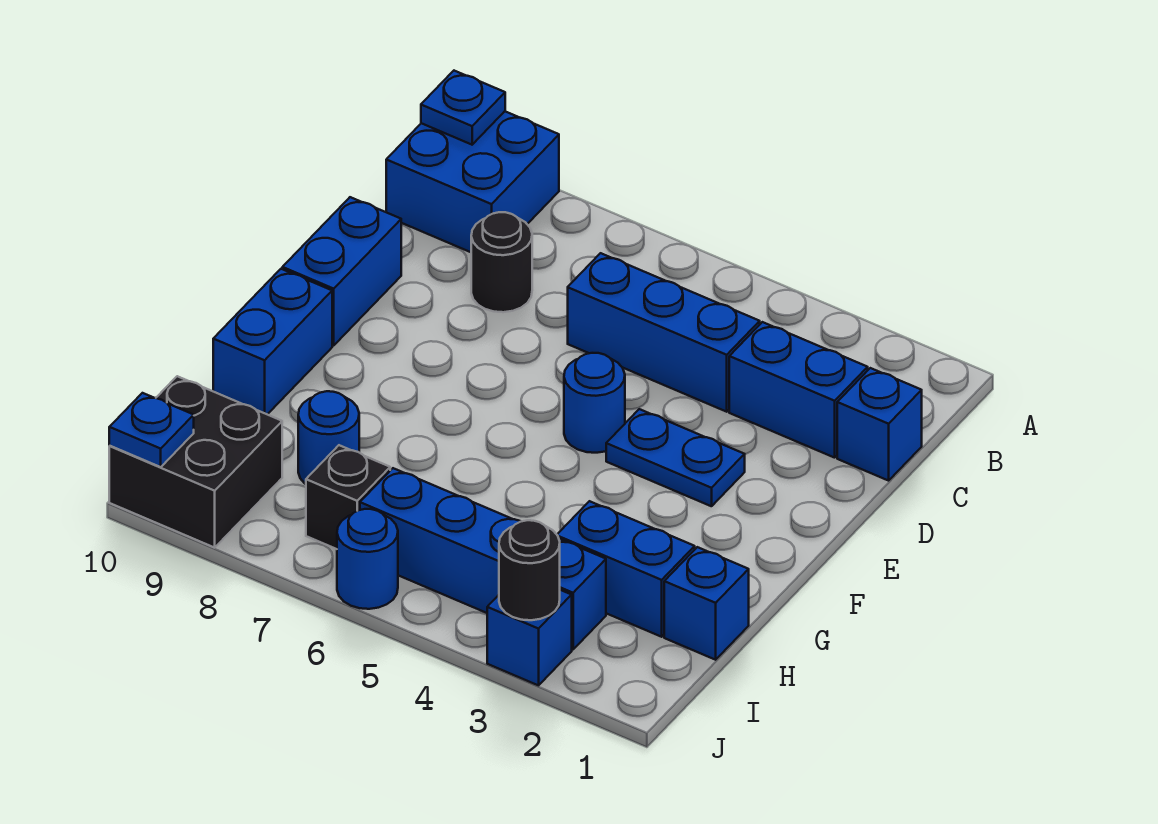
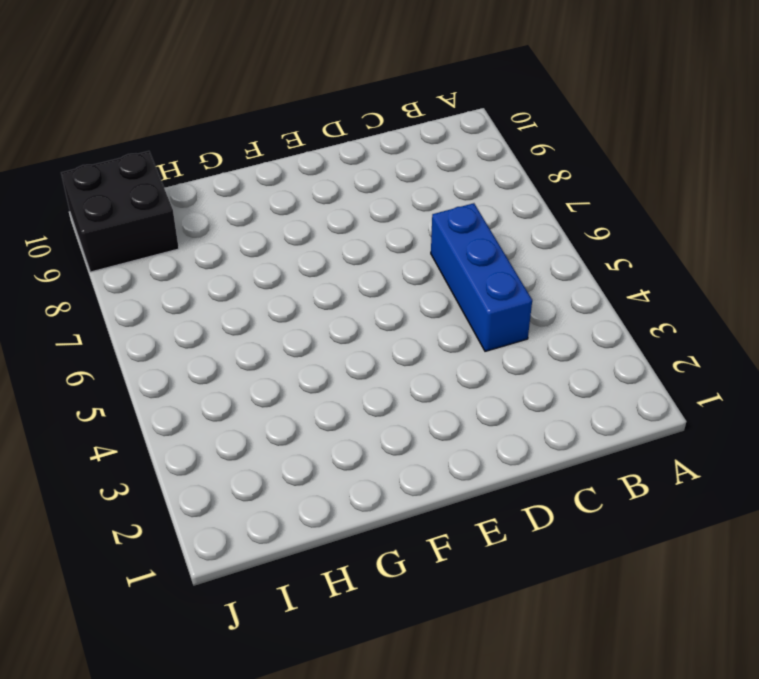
none -> blue brick A9:B10 level 1
none -> blue brick C1 level 1
none -> blue brick C2:C3 level 1

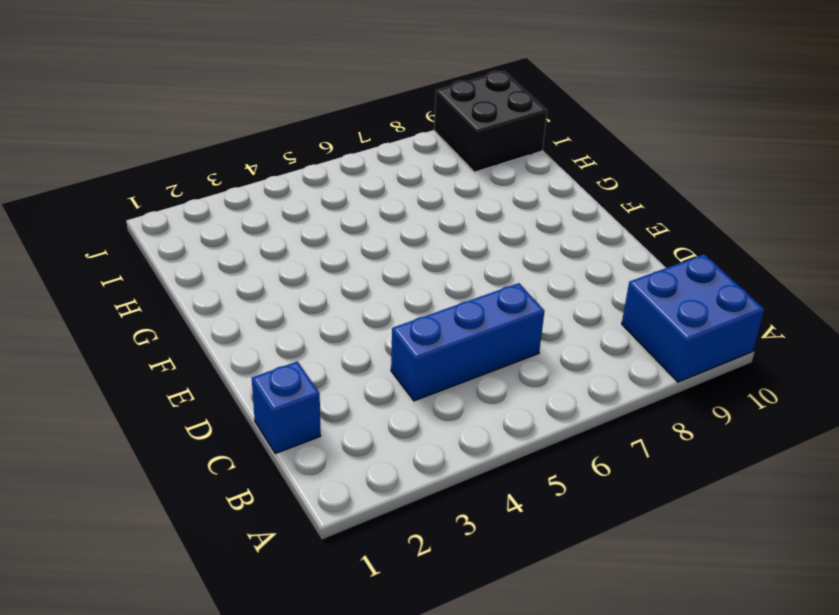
none -> blue brick C2:C3 level 1
none -> black round brick C8 level 1
none -> blue brick D10:E10 level 1

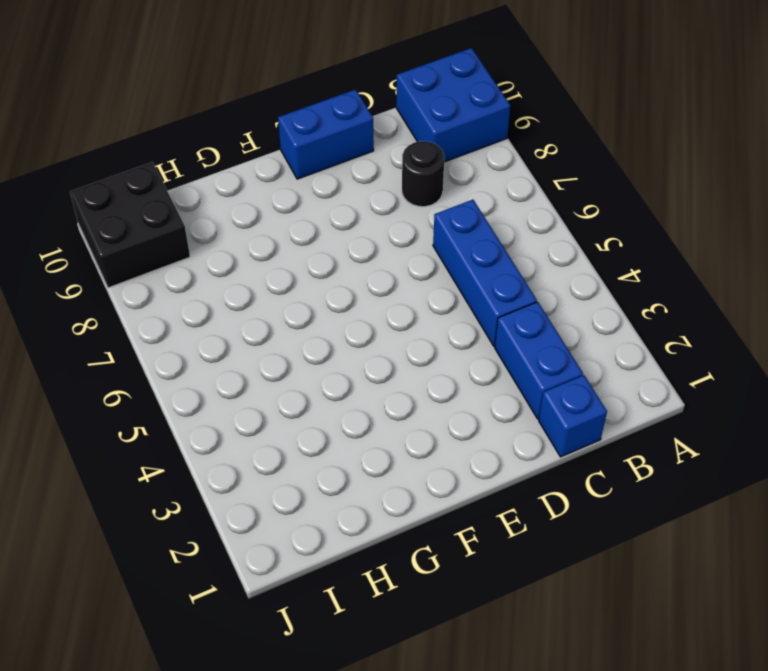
none -> blue plate E3:E4 level 1
none -> blue round brick E5 level 1
none -> blue brick F10:G10 level 1

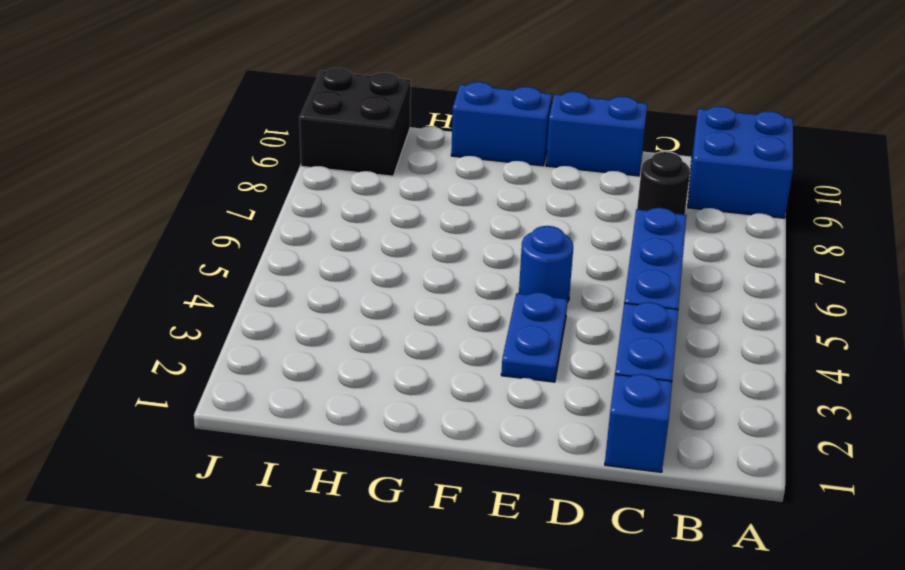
none -> blue brick H1 level 1
none -> blue brick H2:H3 level 1
none -> blue round brick H8 level 1

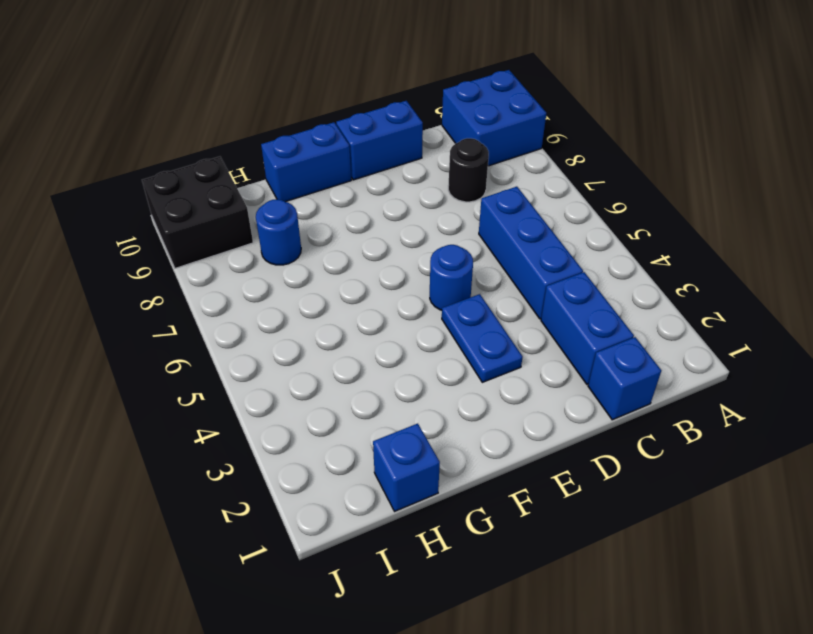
none -> blue brick H2:H3 level 1
none -> blue brick I3:I6 level 1
none -> black brick I7 level 1

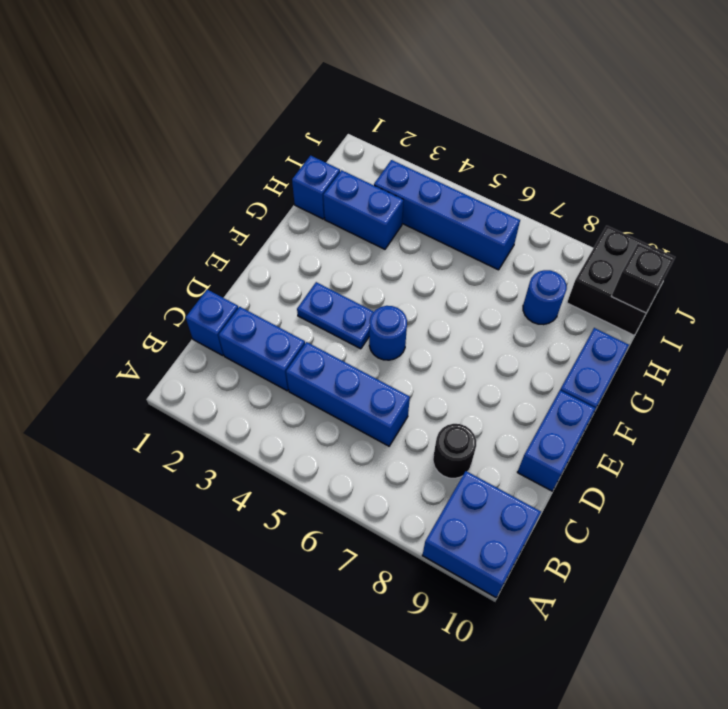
black brick I10 level 2 -> black brick I7 level 1
none -> blue brick J3 level 1
none -> blue round brick J6 level 1
none -> blue plate A10 level 2

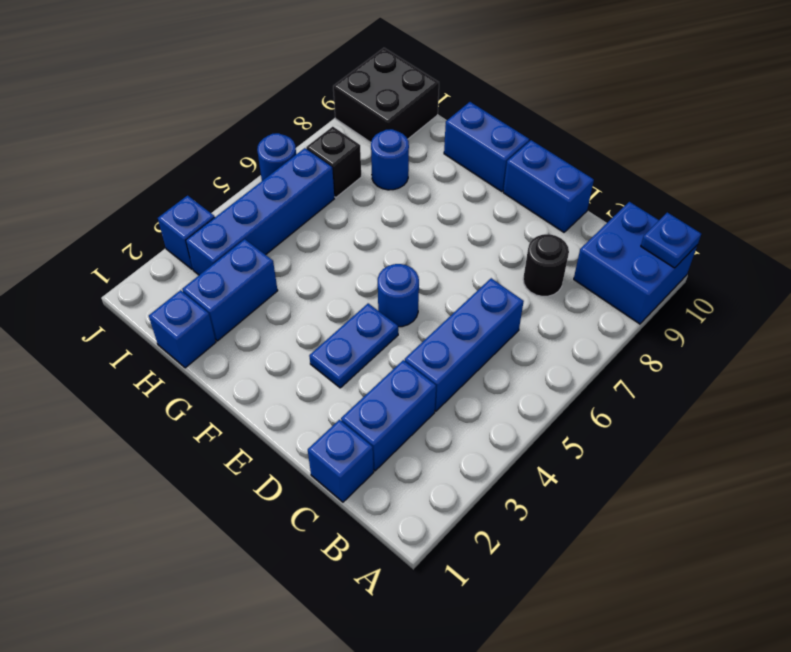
none -> black round brick J3 level 2
none -> blue plate J10 level 2

